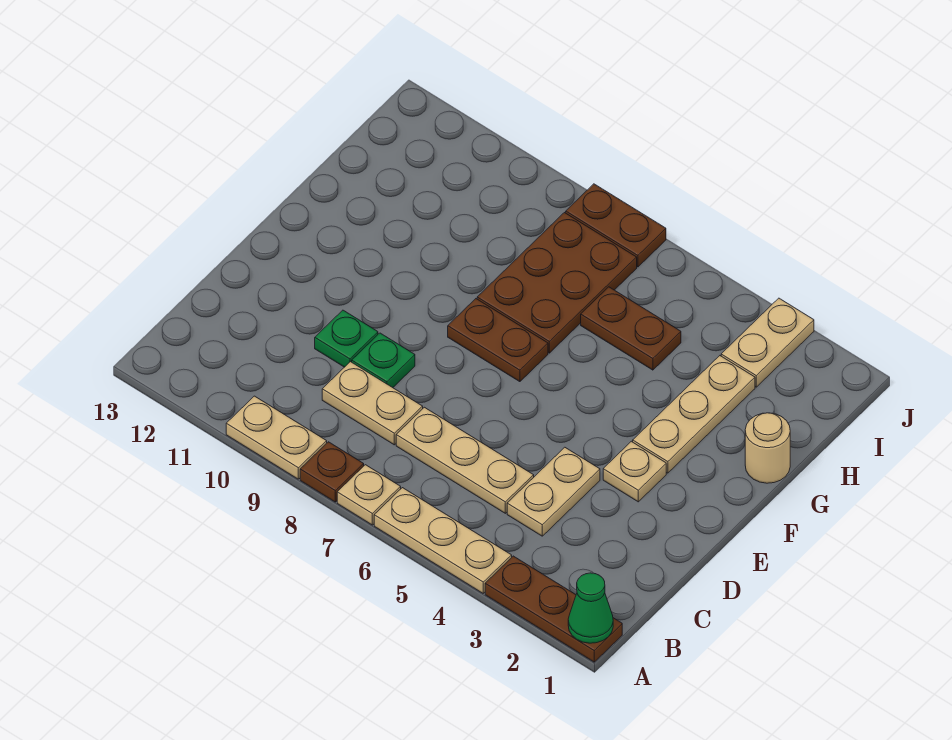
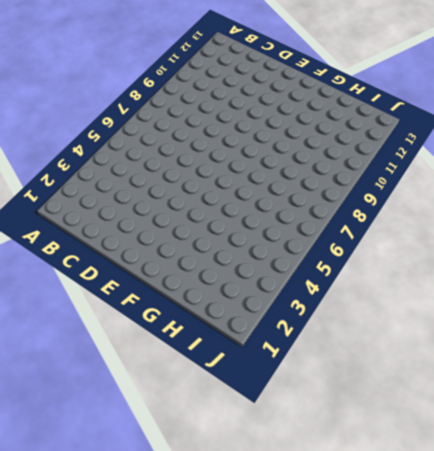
none -> brown plate A1:A3 level 1
none -> tan plate A4:A6 level 1
none -> tan plate A7 level 1

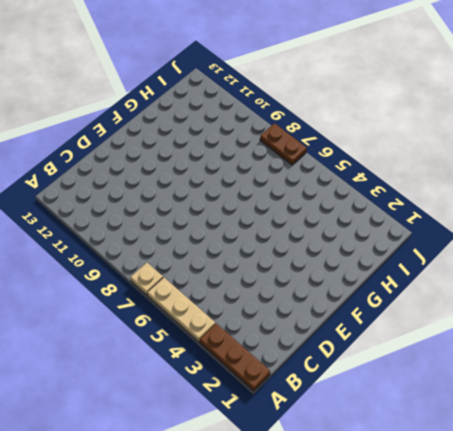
none -> brown plate A8 level 1
none -> tan plate A9:A10 level 1
none -> tan plate C4:D4 level 1

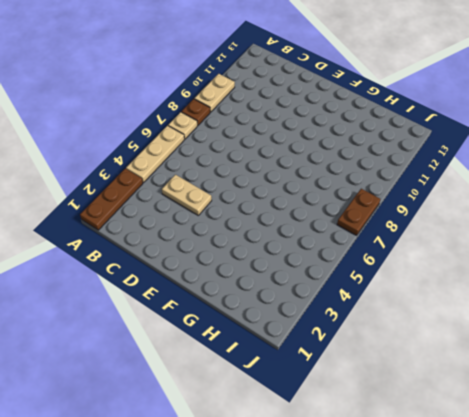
none -> tan plate C5:C7 level 1
none -> tan plate C8:C9 level 1
none -> green plate D9 level 1

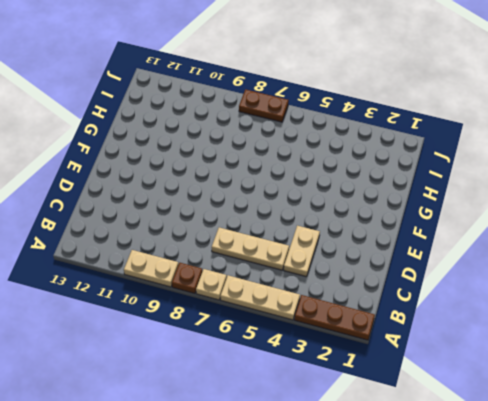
none -> tan plate C8:C9 level 1
none -> green plate D9 level 1
none -> green plate D10 level 1

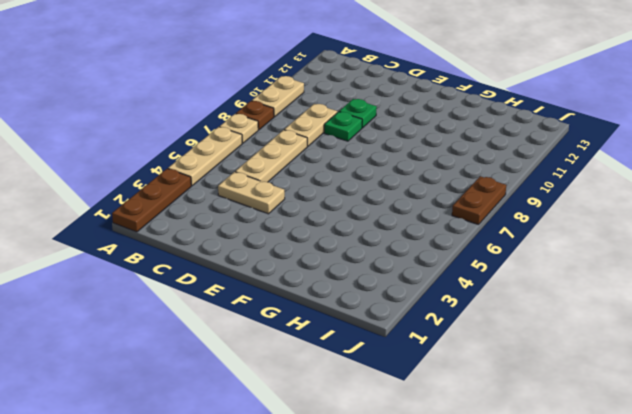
none -> tan plate E3 level 1
none -> tan plate F3:H3 level 1
none -> brown plate F7:F8 level 1

